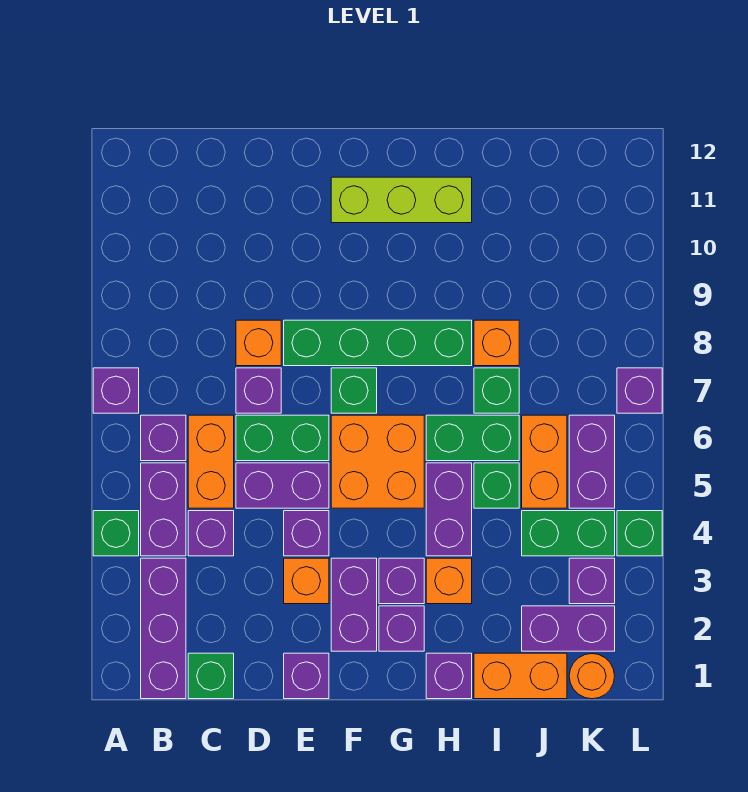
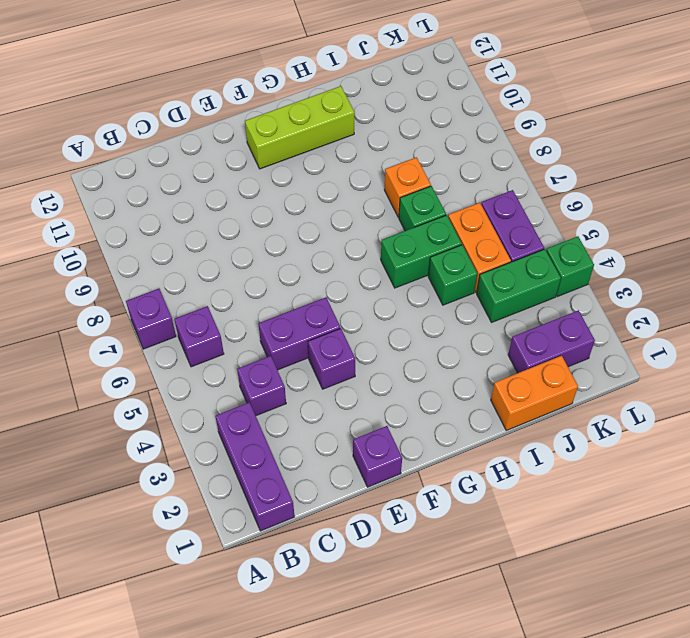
none -> green brick A4 level 1
none -> purple brick B4:B5 level 1
none -> green brick C1 level 1
none -> orange brick C5:C6 level 1

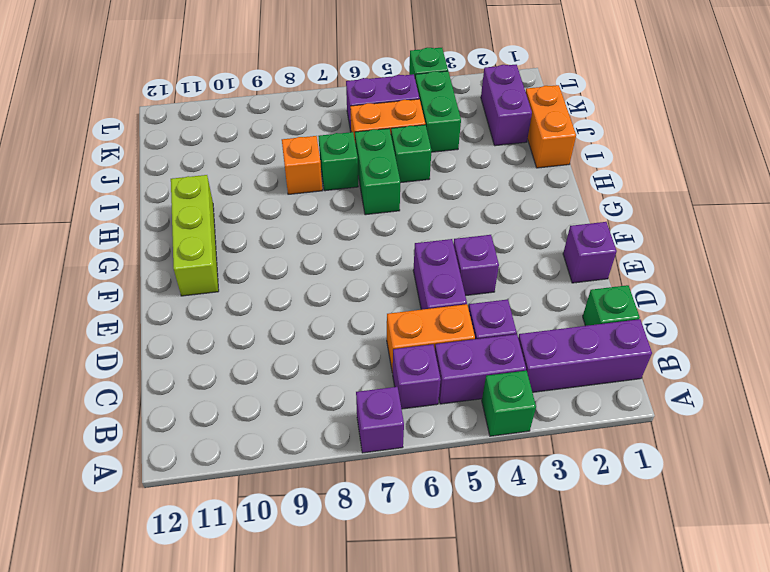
none -> green brick D6:E6 level 1
none -> purple brick D7 level 1
none -> orange brick D8 level 1
none -> orange brick E3 level 1

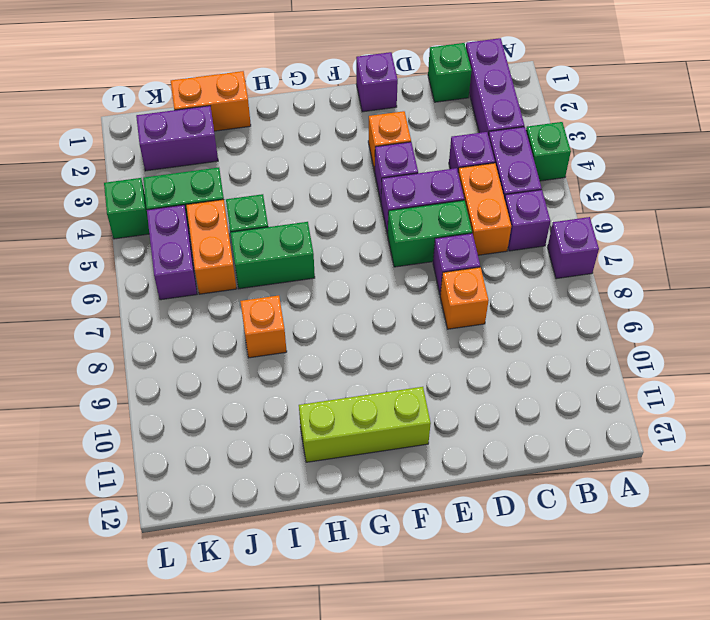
none -> green brick E8:H8 level 1
none -> purple brick F2:F3 level 1
none -> orange brick F5:G6 level 1
none -> green brick F7 level 1

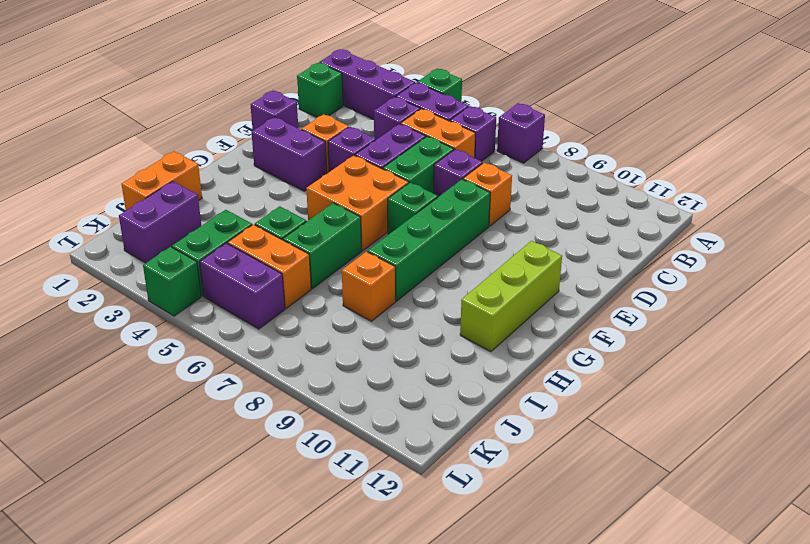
none -> purple brick G2 level 1
none -> purple brick G3 level 1
none -> purple brick H1 level 1
none -> orange brick H3 level 1

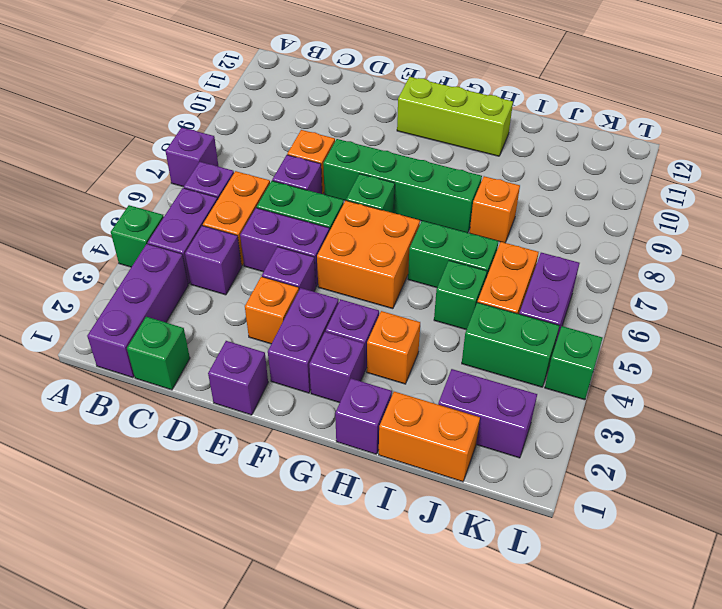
none -> purple brick H4:H5 level 1
none -> green brick I7 level 1
none -> orange round brick K1 level 1
none -> purple brick K3 level 1

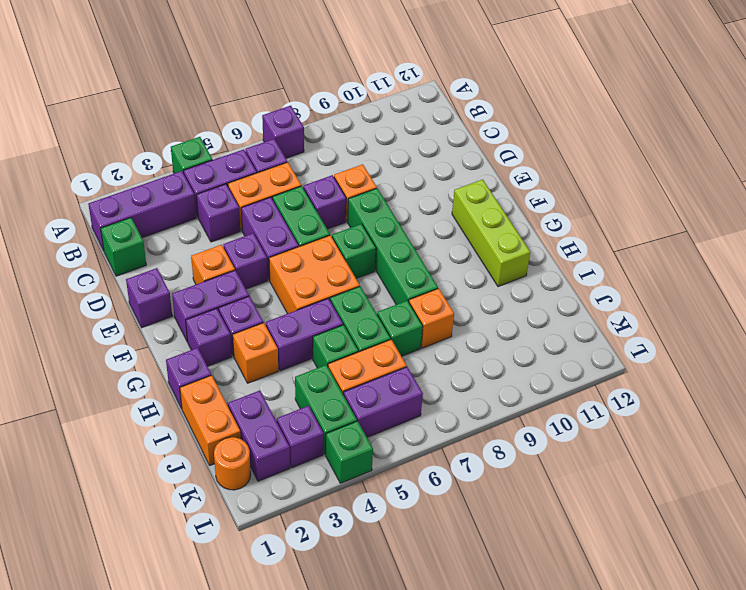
none -> purple brick L7 level 1

